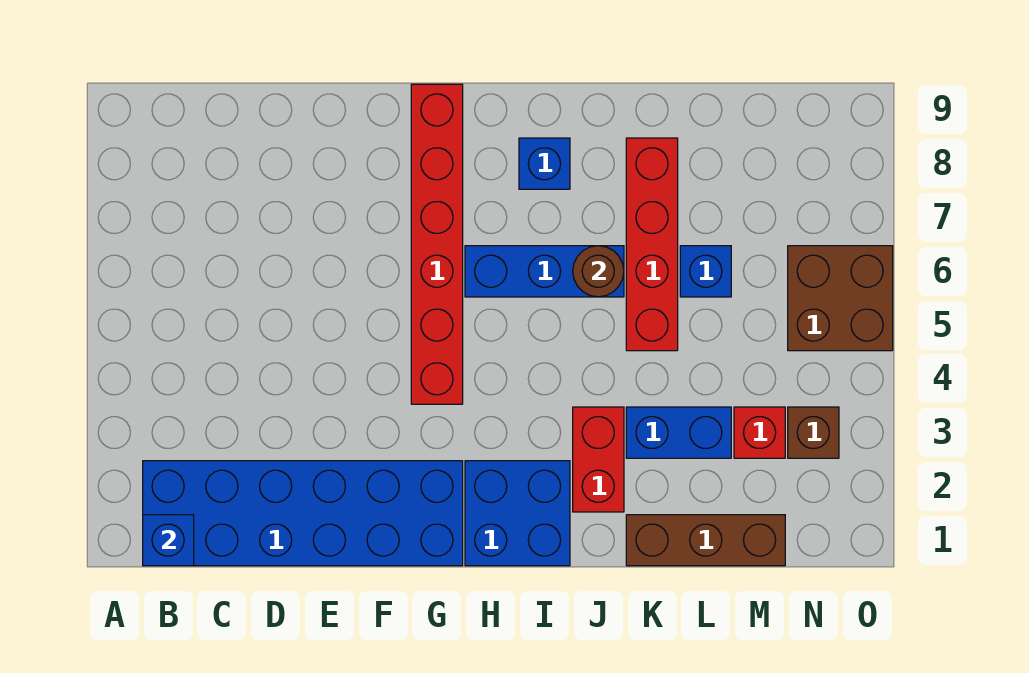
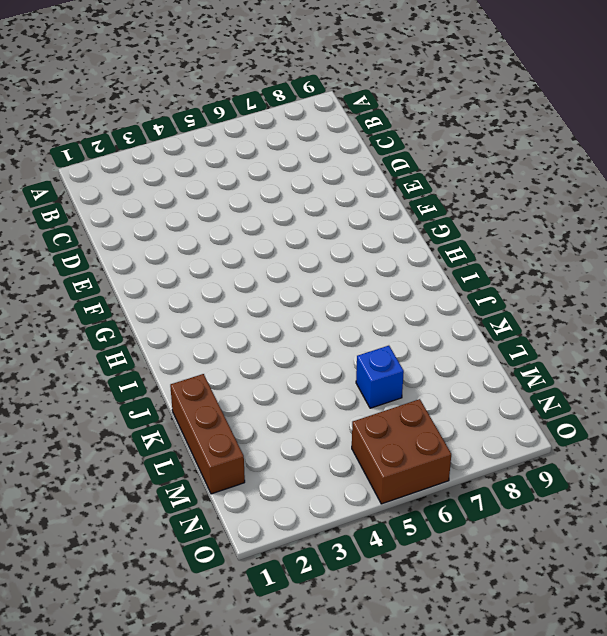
none -> blue brick B1:G2 level 1
none -> red brick G4:G9 level 1
none -> blue brick H1:I2 level 1

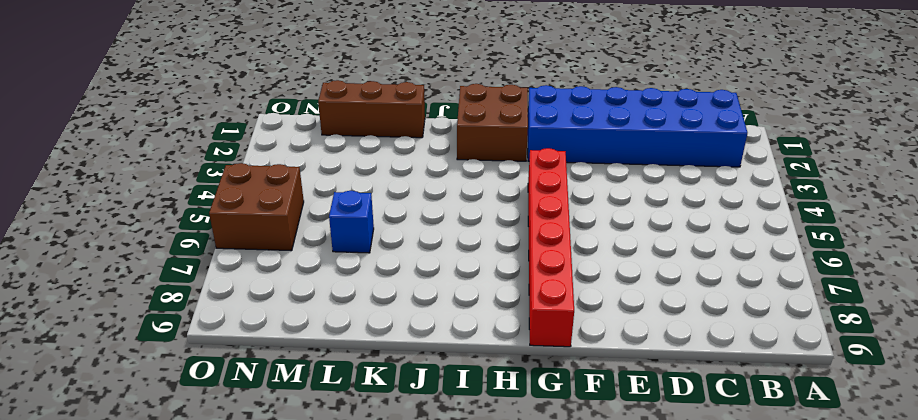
brown brick H1:I2 level 1 -> blue brick H1:I2 level 1
none -> blue brick H6:J6 level 1
none -> blue brick I8 level 1
none -> red brick J2:J3 level 1

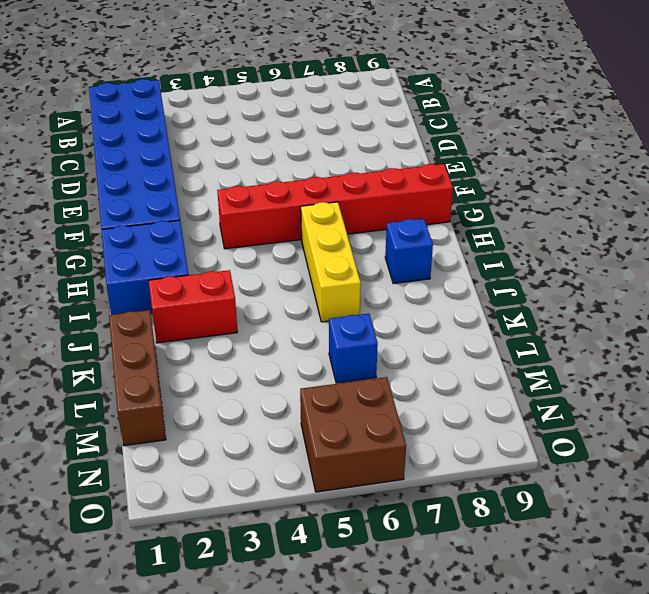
yellow brick H6:J6 level 1 -> blue brick H6:J6 level 1
none -> blue brick K3:L3 level 1
none -> red brick K5:K8 level 1
none -> red brick M3 level 1

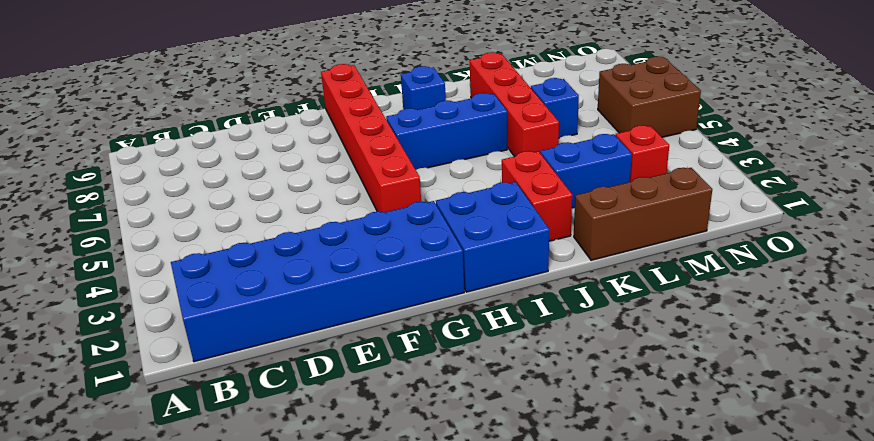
none -> brown brick N3 level 1
none -> blue brick B1 level 2
none -> brown round brick J6 level 2

